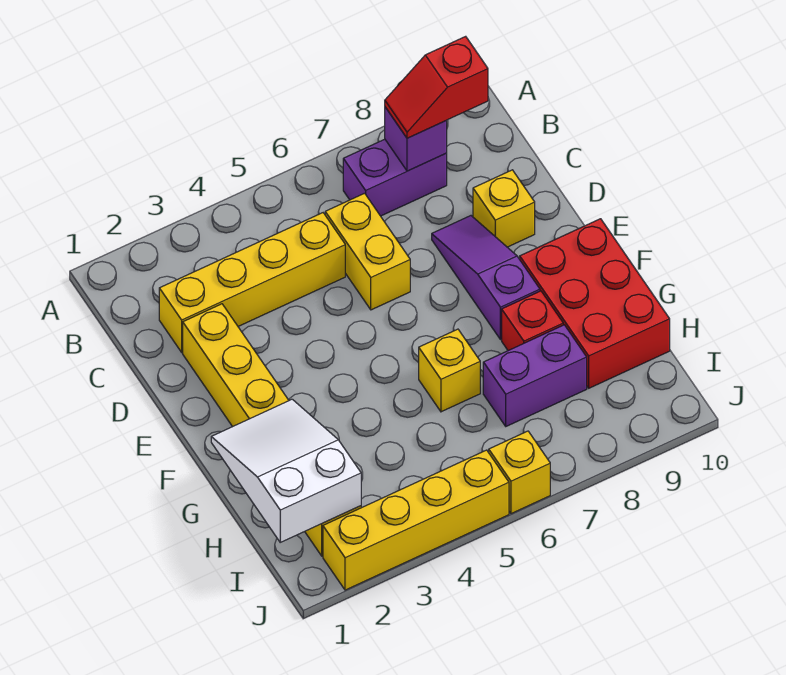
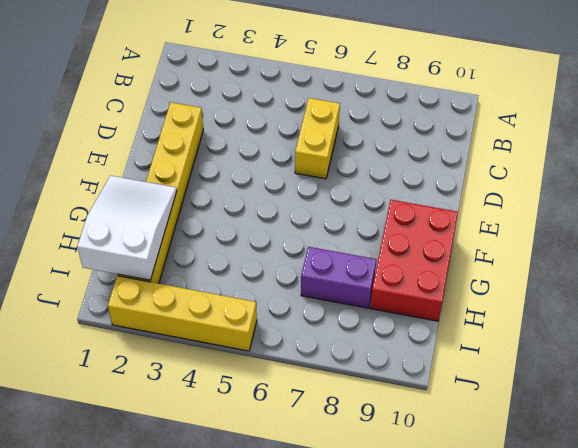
none -> purple brick B7:B8 level 1
none -> yellow brick C2:C5 level 1
none -> purple slope D8:F8 level 1 top F

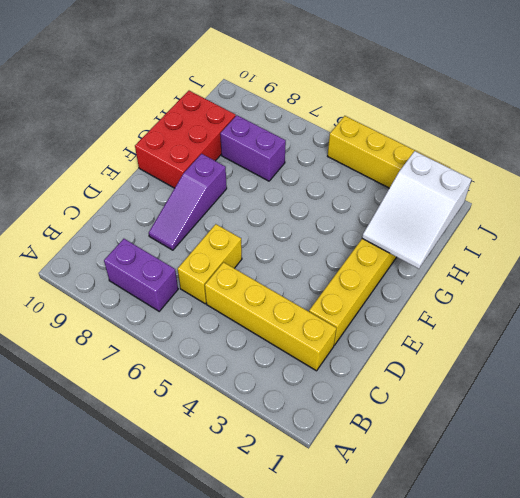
none -> yellow brick D9 level 1
none -> yellow brick G6 level 1
none -> red brick G8 level 1

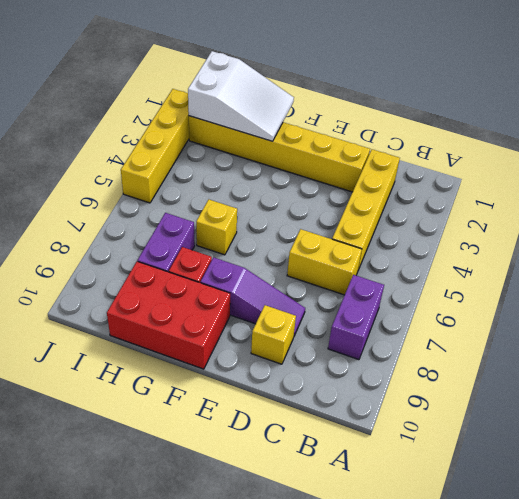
none -> yellow brick J6 level 1
none -> purple brick B8 level 2
none -> red slope B8:B9 level 3 top 9

